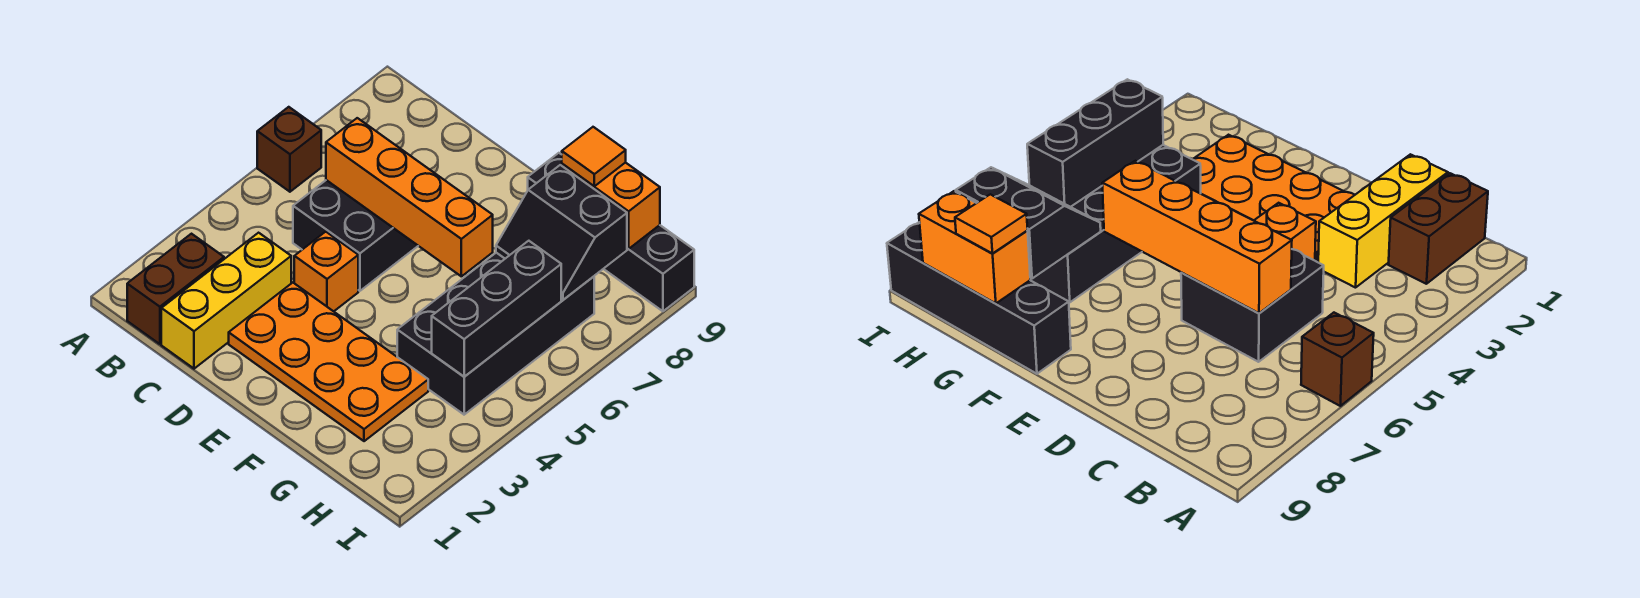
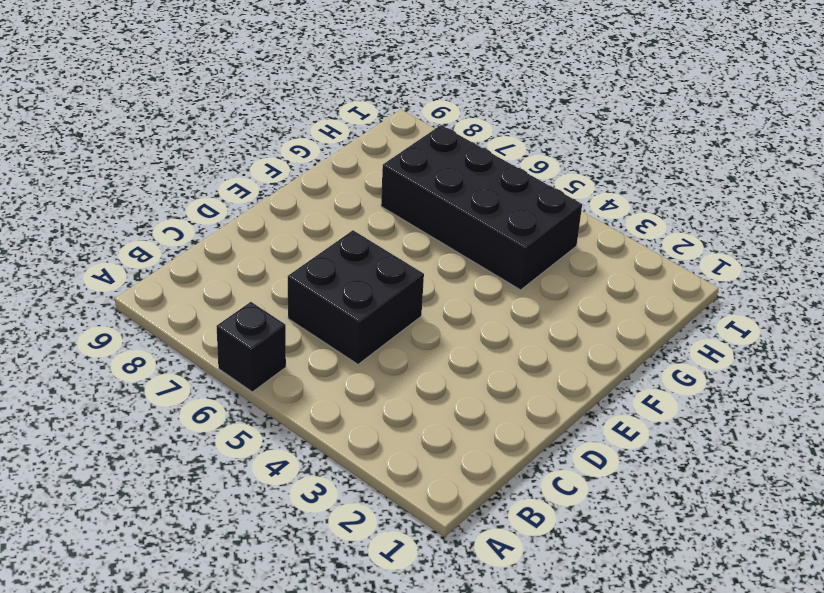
black brick A6 level 1 -> brown brick A6 level 1
none -> brown brick B1:B2 level 1
none -> yellow brick C1:C3 level 1
none -> orange plate D2:G3 level 1

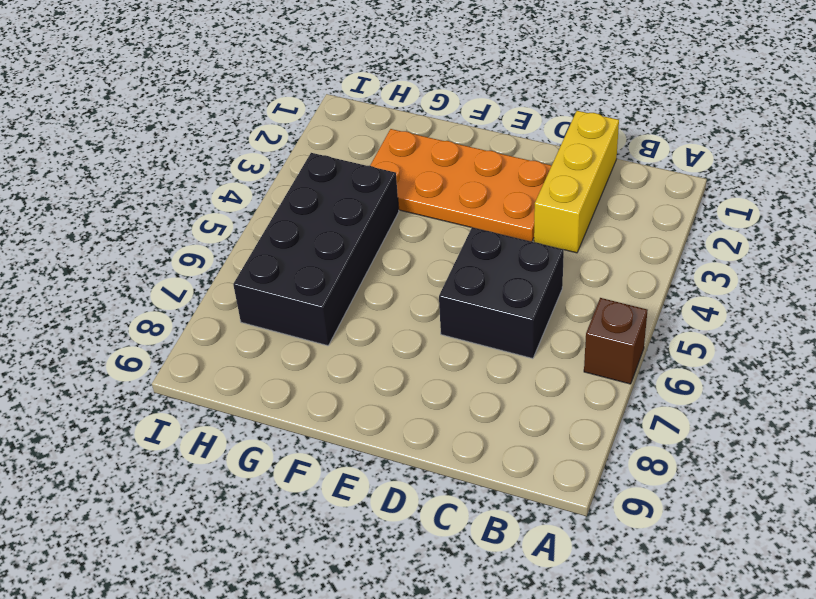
none -> brown brick B1:B2 level 1
none -> orange brick D4 level 1
none -> black brick F9:I9 level 1

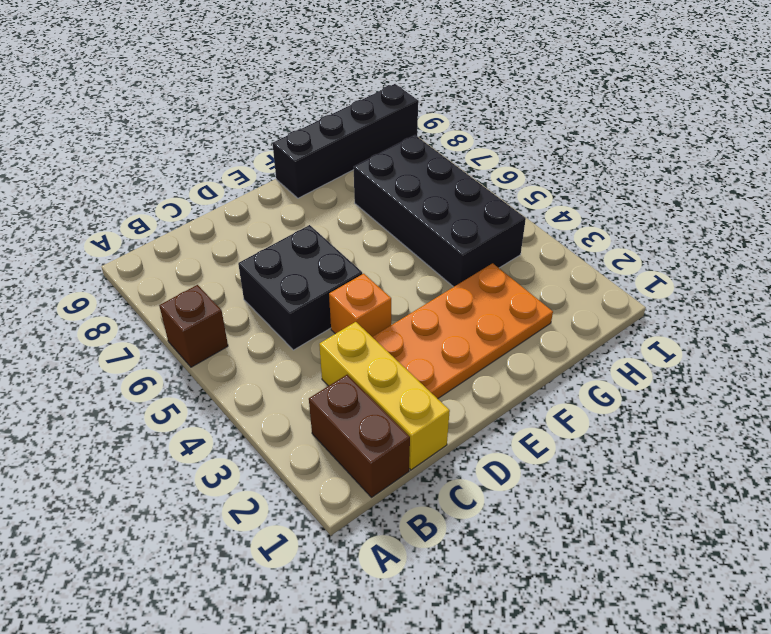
none -> orange brick C6:F6 level 2
none -> black slope G7:H8 level 2 top 8
none -> orange brick G9:H9 level 2

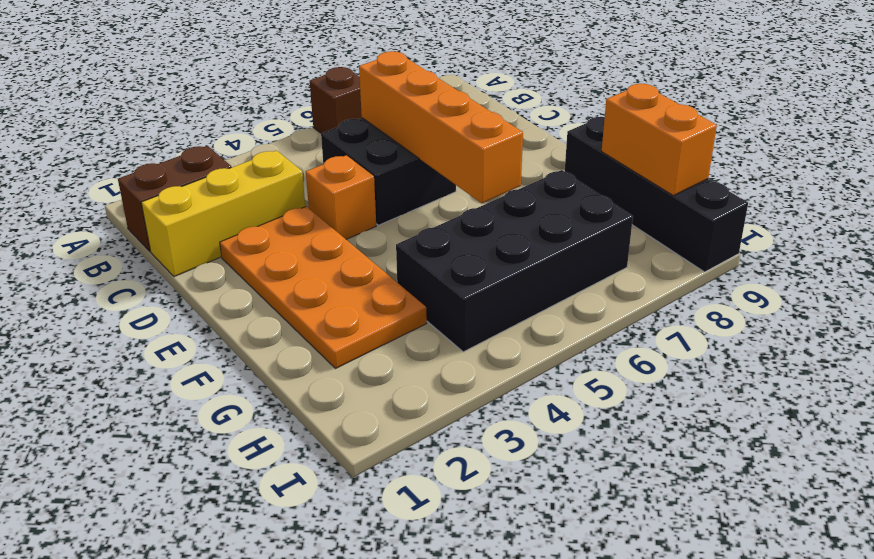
none -> black slope G7:H8 level 2 top 8
none -> black brick H4:H6 level 2
none -> orange tile G9 level 3

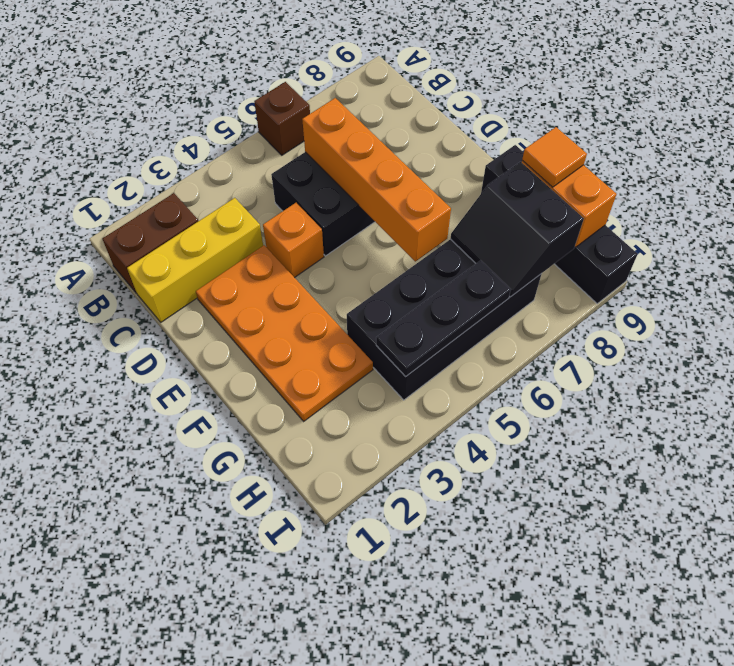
black plate H4:H6 level 2 -> black brick H4:H6 level 2

